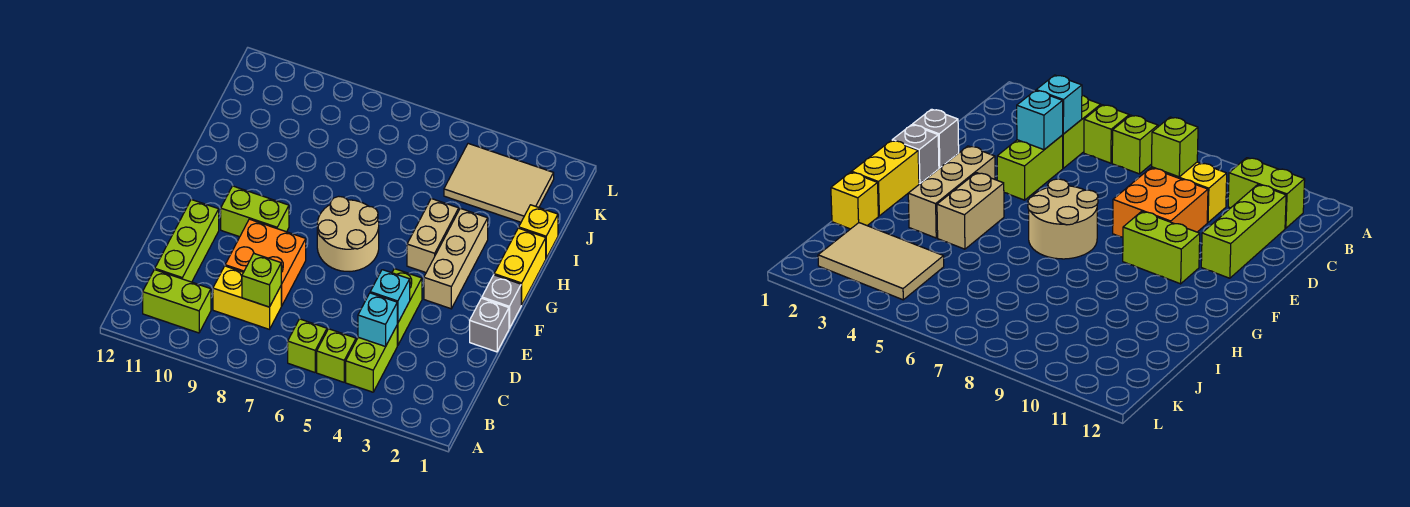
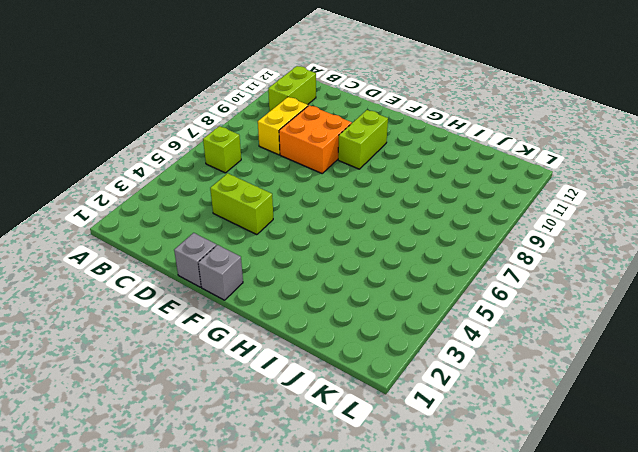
none -> lime brick B4:C4 level 1
none -> lime brick B5 level 1
none -> lime brick C11:E11 level 1

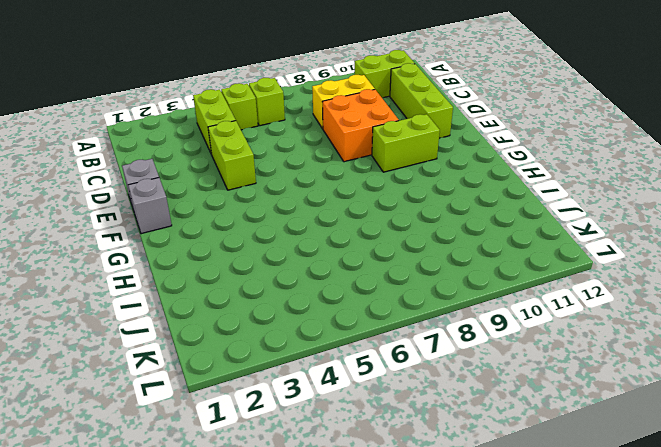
none -> tan brick F3:H3 level 1
none -> tan round brick F6:G7 level 1
none -> yellow brick G1:H1 level 1

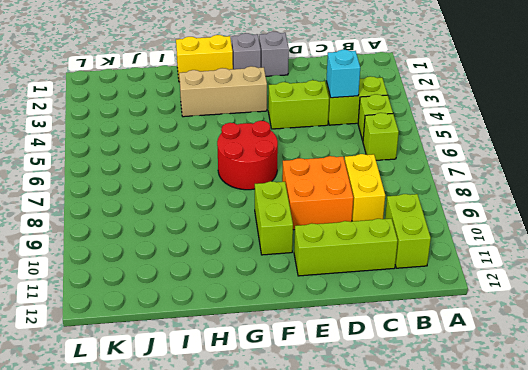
red round brick F6:G7 level 1 -> tan round brick F6:G7 level 1
none -> tan brick G4:H4 level 1
none -> yellow brick I1 level 1
none -> tan tile J2:K4 level 1

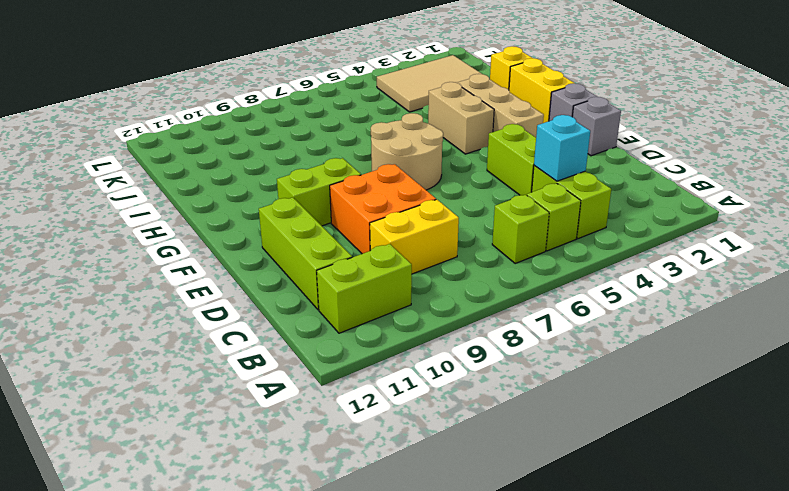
none -> lime brick C8 level 2
none -> cyan brick D4 level 2

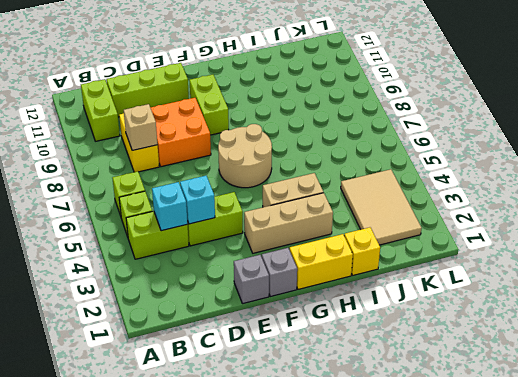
tan brick C8 level 2 -> lime brick C8 level 2

